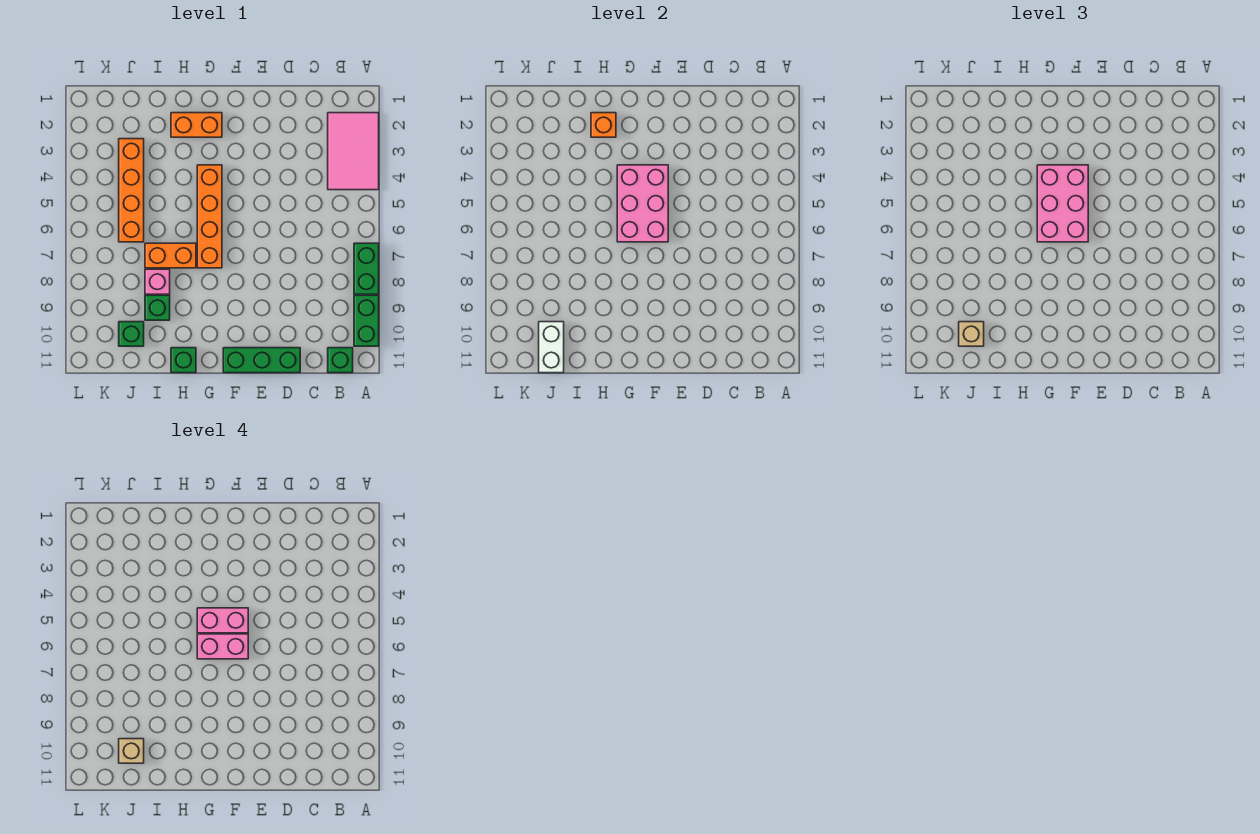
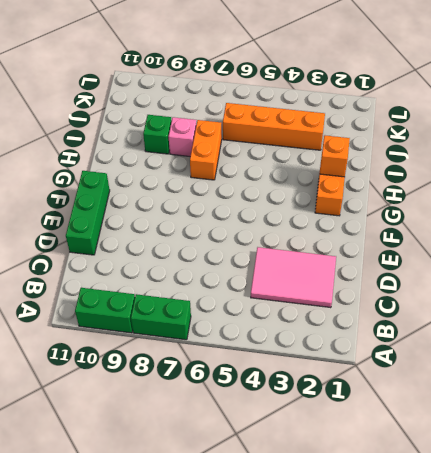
pink tile C2:D4 level 1 -> pink tile A2:B4 level 1
none -> green brick B11 level 1
none -> orange brick G4:G7 level 1
none -> green brick H11 level 1

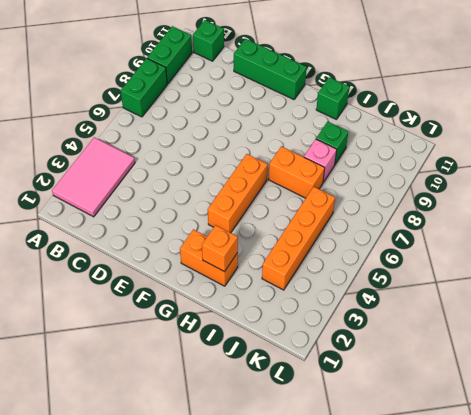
orange brick G4:G6 level 1 -> orange brick G4:G7 level 1
none -> green brick J10 level 1
none -> pink brick F4:G6 level 2
none -> white brick J10:J11 level 2

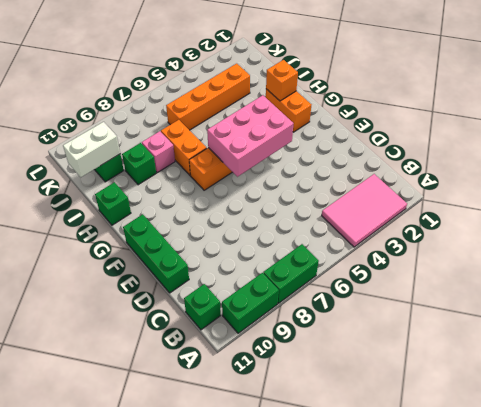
none -> pink brick F4:G6 level 3
none -> tan brick J10 level 3
none -> pink brick F5:G5 level 4

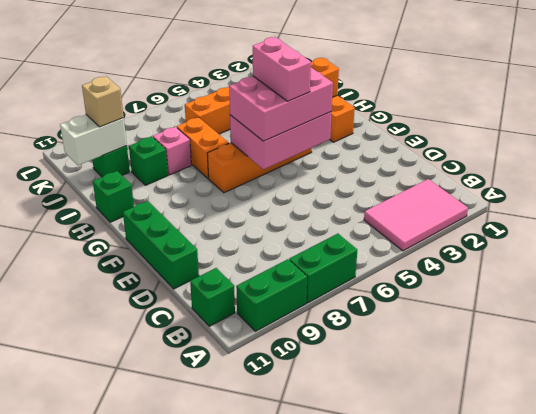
none -> pink brick F6:G6 level 4
none -> tan brick J10 level 4

